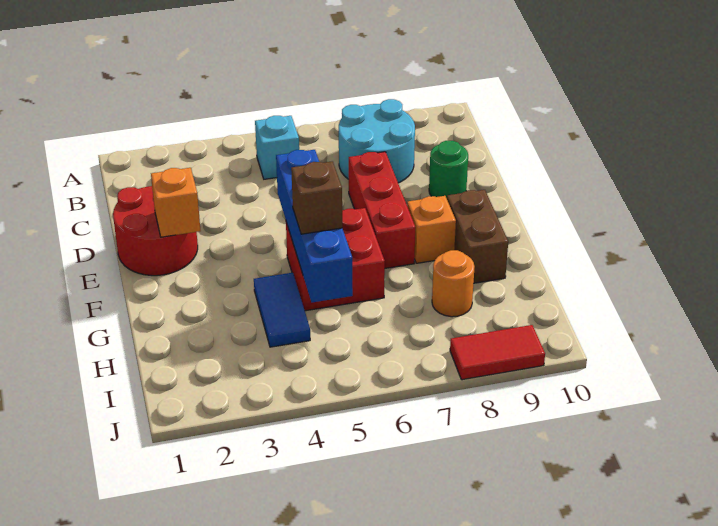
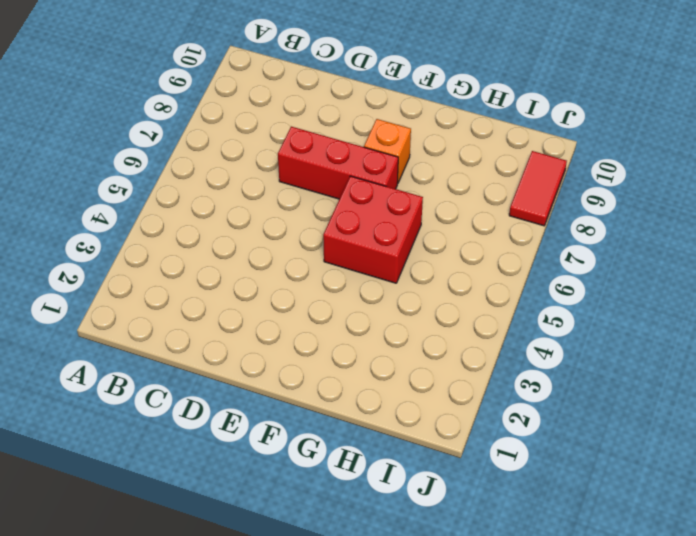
none -> cyan brick B5 level 1
none -> cyan round brick B7:C8 level 1
none -> red round brick D1:E2 level 1

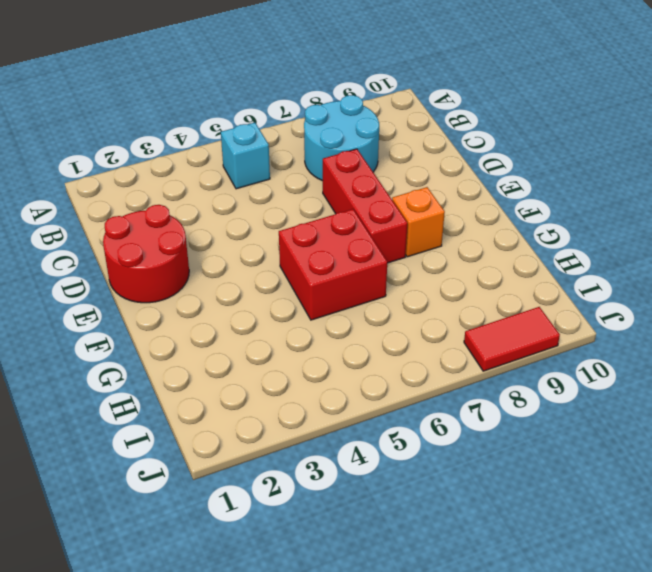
none -> green round brick D9 level 1
none -> brown brick F9:G9 level 1
none -> blue tile G4:H4 level 1

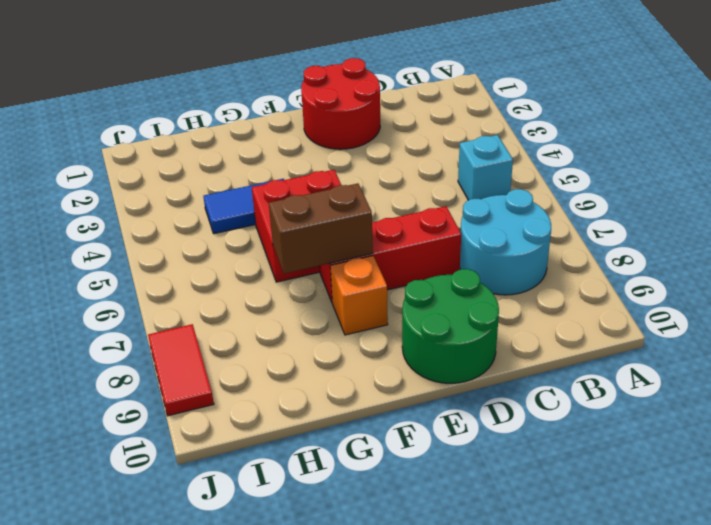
green round brick D9:E10 level 1 -> green round brick D9 level 1
brown brick F7:G7 level 2 -> brown brick F9:G9 level 1
none -> orange round brick H8 level 1
none -> orange brick E2 level 2
none -> blue brick E5:H5 level 2

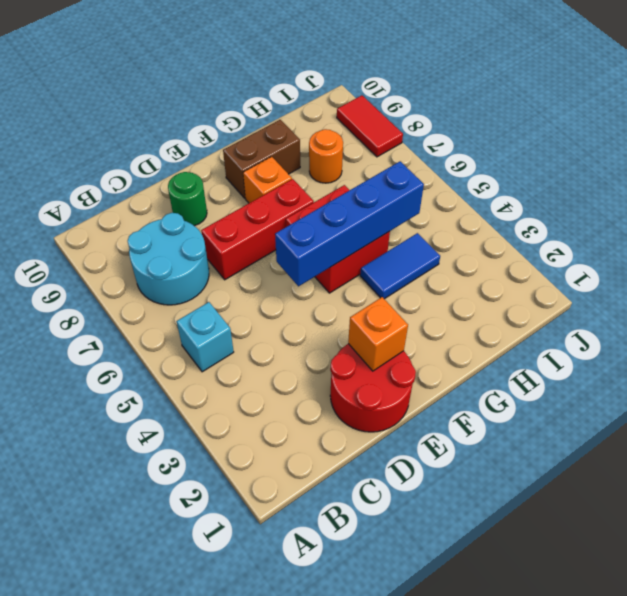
none -> brown brick G5 level 3

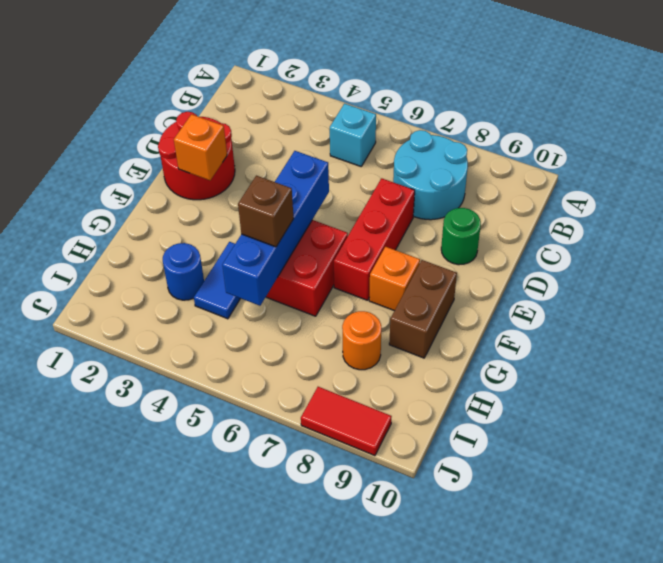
blue round brick H3 level 1 -> none

